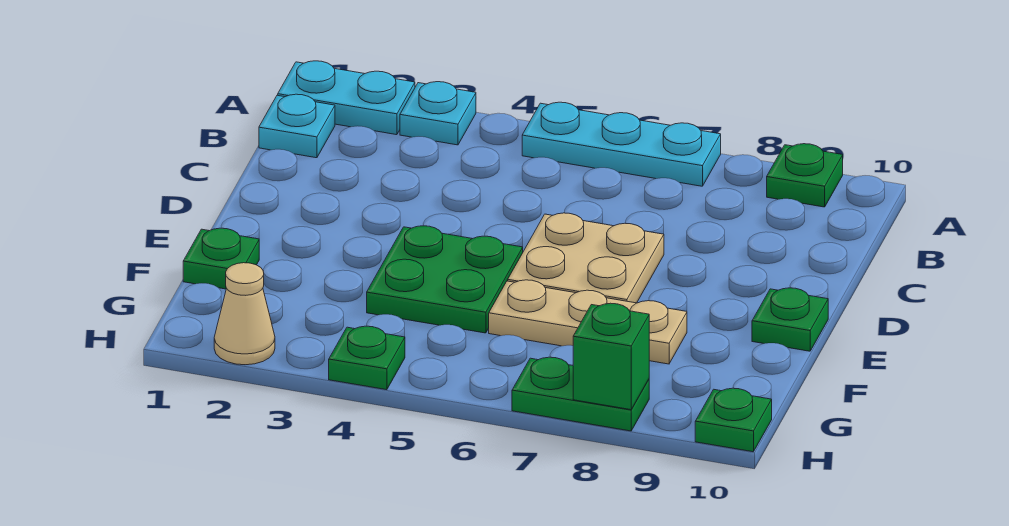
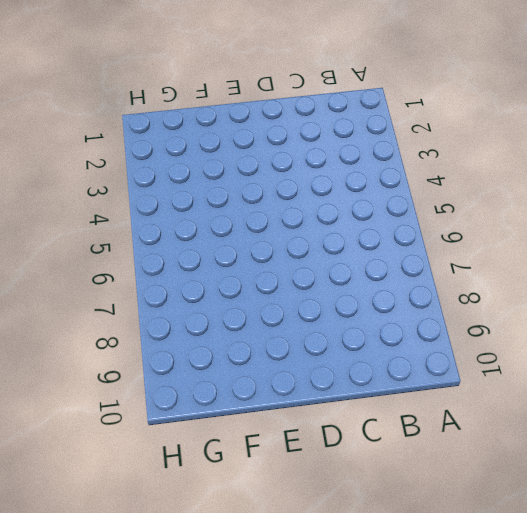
none -> cyan plate A1:A2 level 1
none -> cyan plate A3 level 1
none -> cyan plate A5:A7 level 1

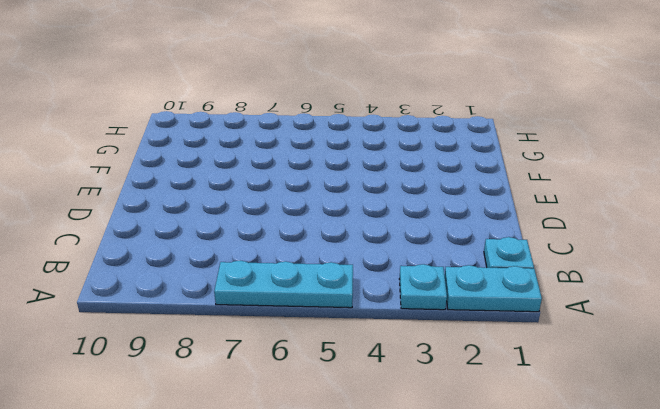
none -> green plate A9 level 1
none -> tan plate D6:E7 level 1
none -> green plate E4:F5 level 1

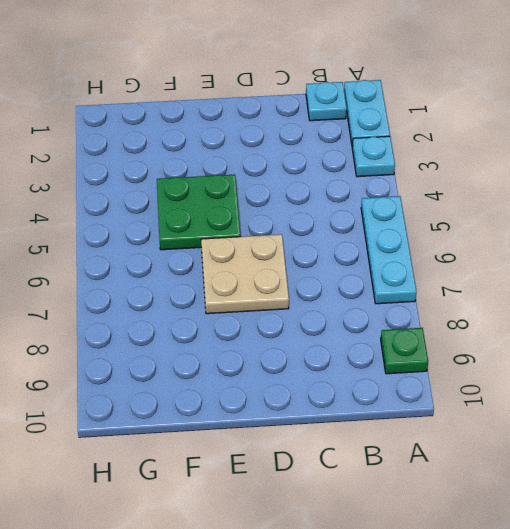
none -> green plate E10 level 1
none -> green plate F1 level 1
none -> tan plate F6:F8 level 1

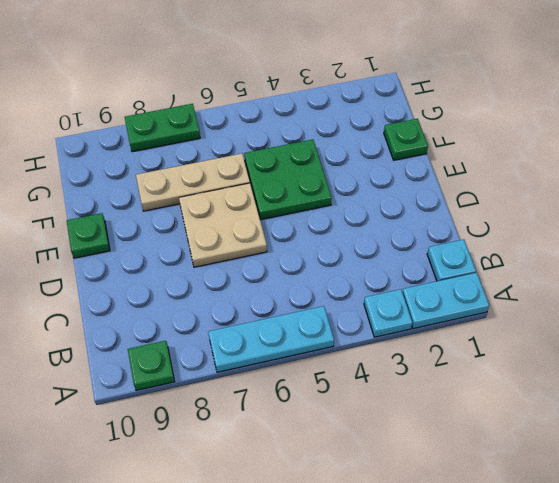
none -> tan cone H2 level 1
none -> green plate H4 level 1
none -> green plate H10 level 1

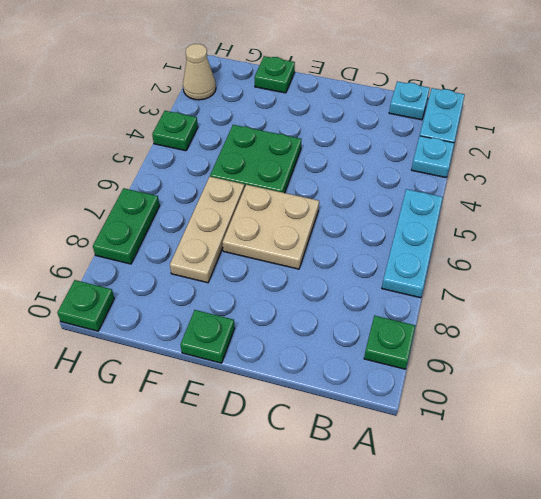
none -> green brick H8 level 2

